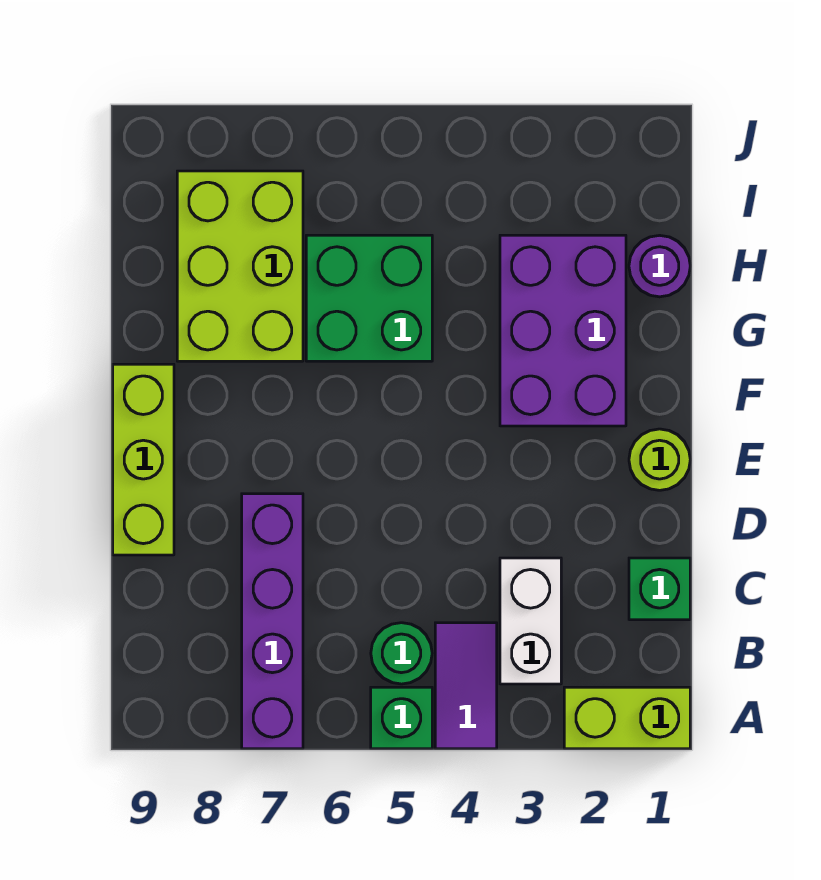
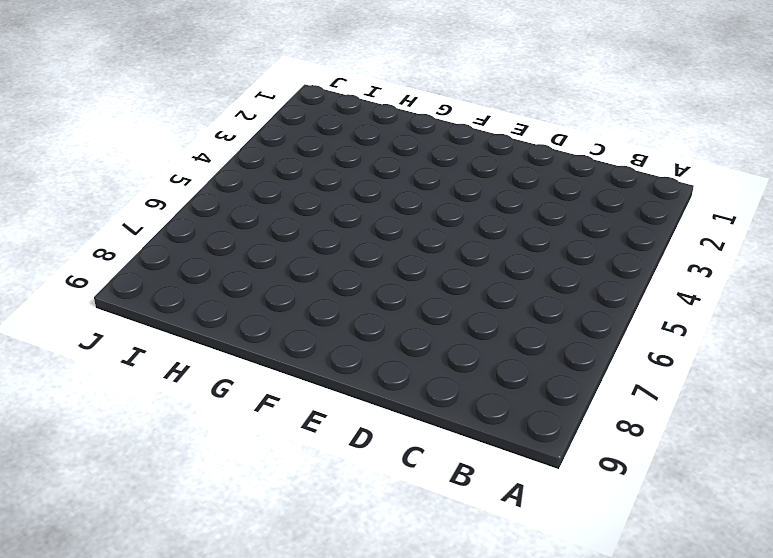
none -> lime brick A1:A2 level 1
none -> purple tile A4:B4 level 1
none -> green brick A5 level 1

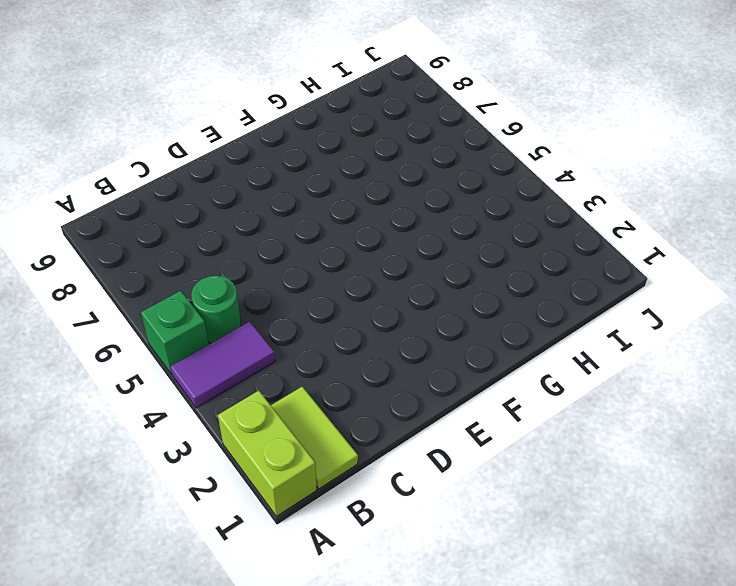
lime tile B1:B2 level 1 -> none
none -> purple brick A7:D7 level 1
none -> white brick B3:C3 level 1
none -> green brick C1 level 1

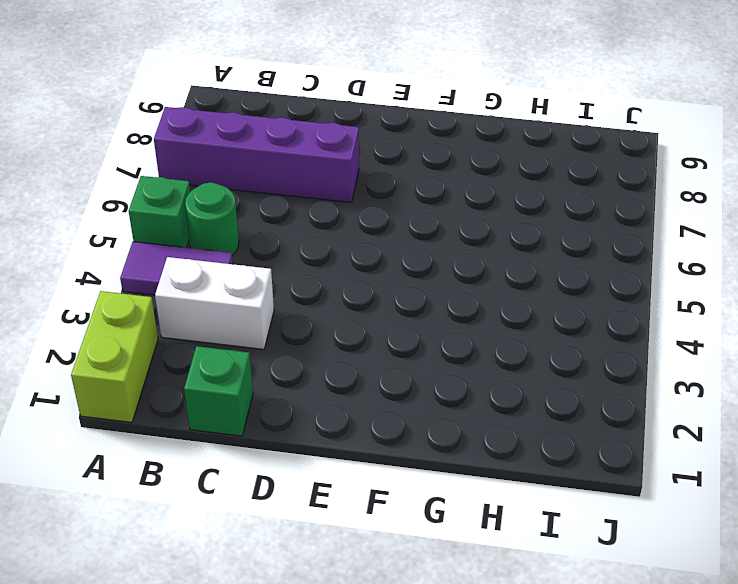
none -> lime brick D9:F9 level 1
none -> lime round brick E1 level 1
none -> purple brick F2:H3 level 1

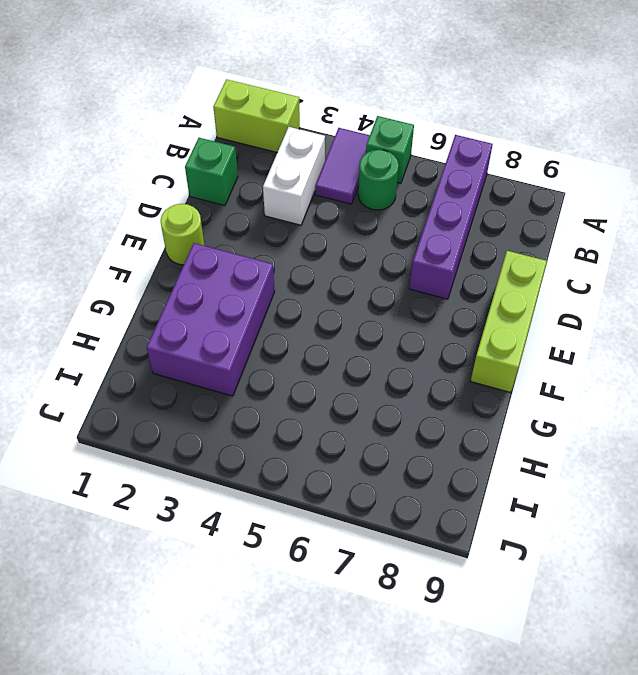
none -> green brick G5:H6 level 1
none -> lime brick G7:I8 level 1
none -> purple round brick H1 level 1

